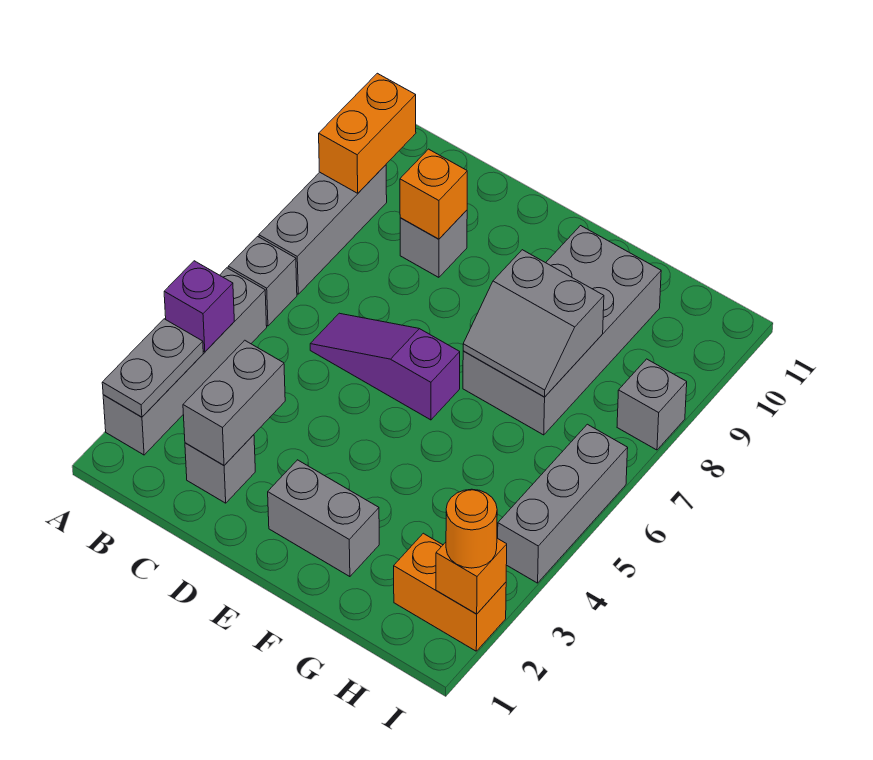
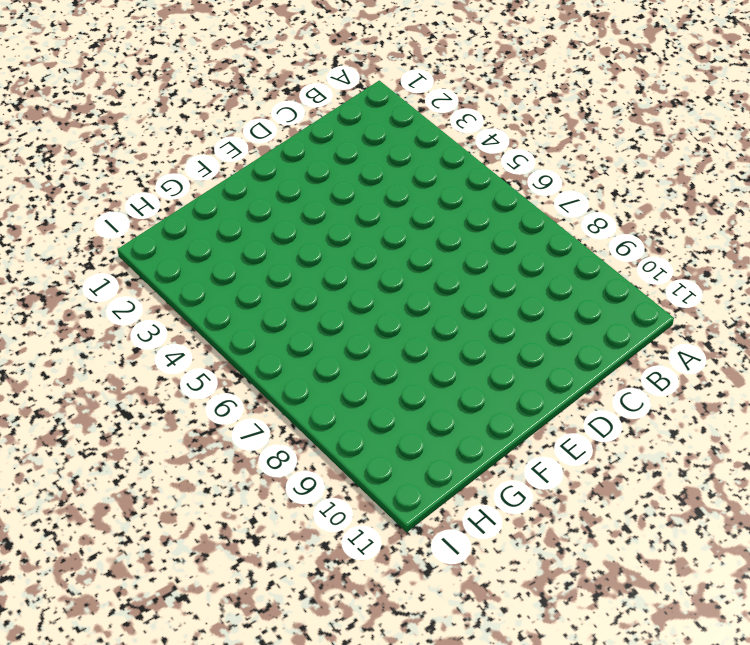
none -> grey brick A2:A5 level 1
none -> grey brick A6 level 1
none -> grey brick A7:A9 level 1

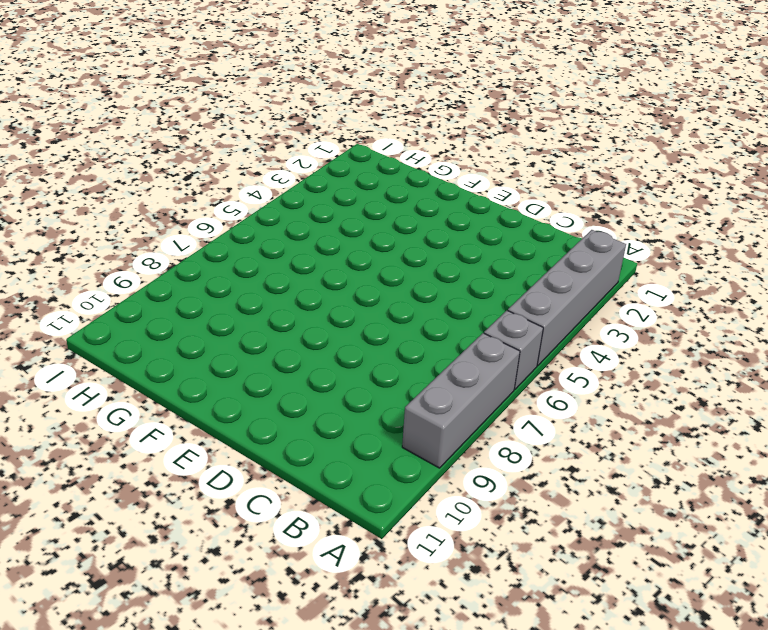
none -> grey brick C2 level 1
none -> purple slope C6:E6 level 1 top E
none -> grey brick C9 level 1

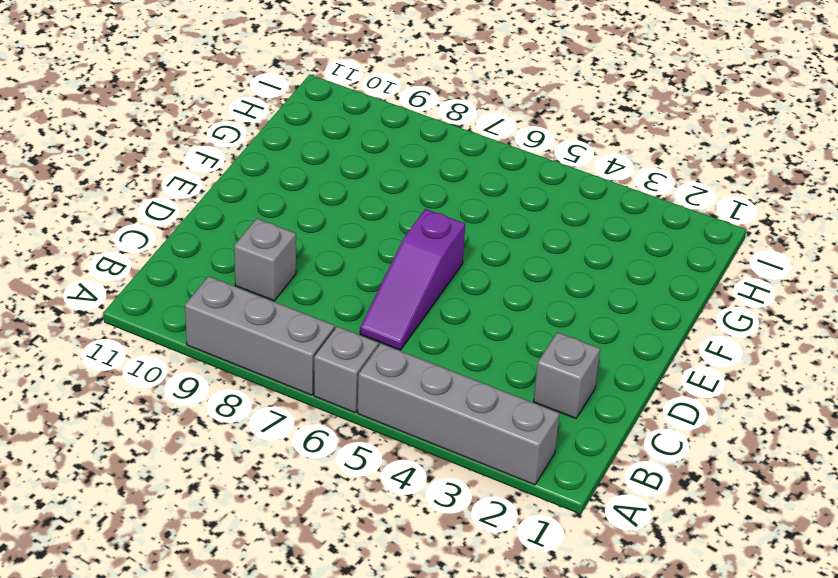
none -> grey brick E2:F2 level 1
none -> grey brick F7:G10 level 1
none -> orange brick H2:I2 level 1

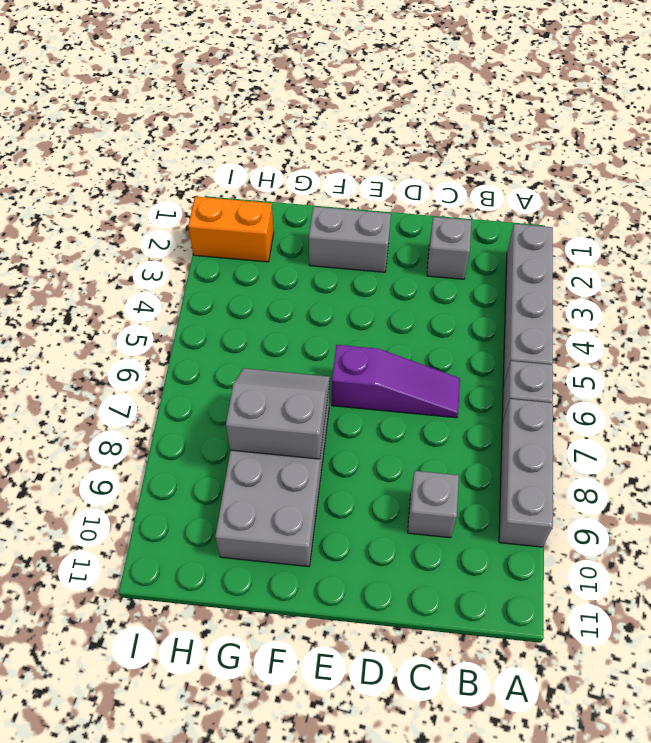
none -> grey brick I4:I6 level 1
none -> grey brick I8 level 1
none -> grey plate A2:A3 level 2

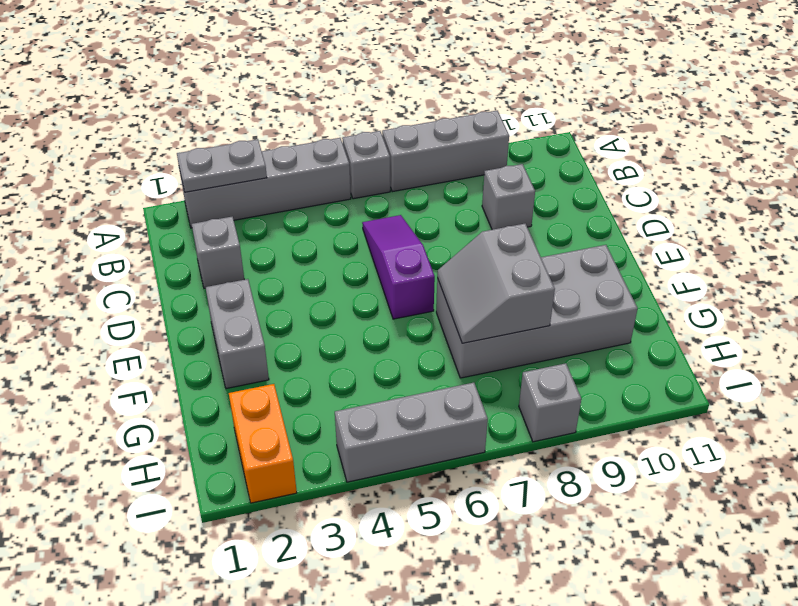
none -> purple brick A4 level 2
none -> orange brick A9:A10 level 2
none -> grey brick C2:C3 level 2

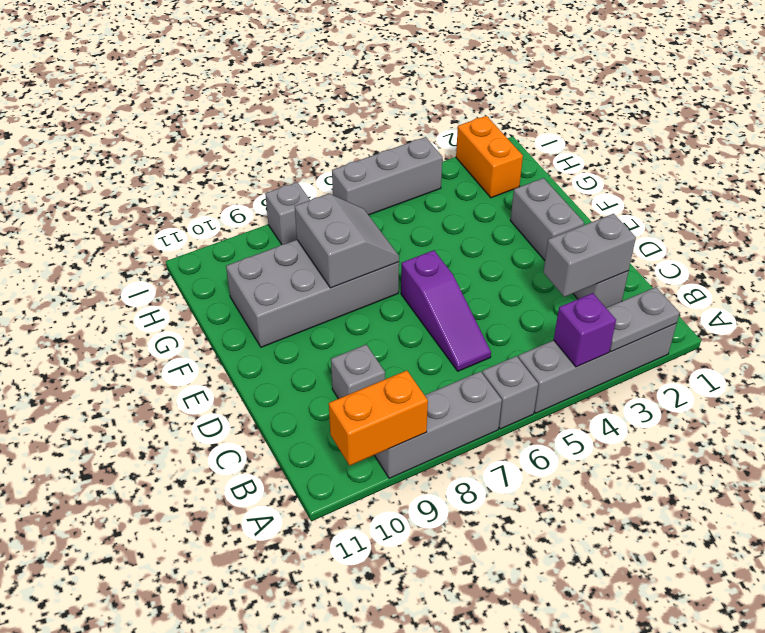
none -> orange brick C9 level 2
none -> orange brick I2 level 2
none -> orange round brick I2 level 3

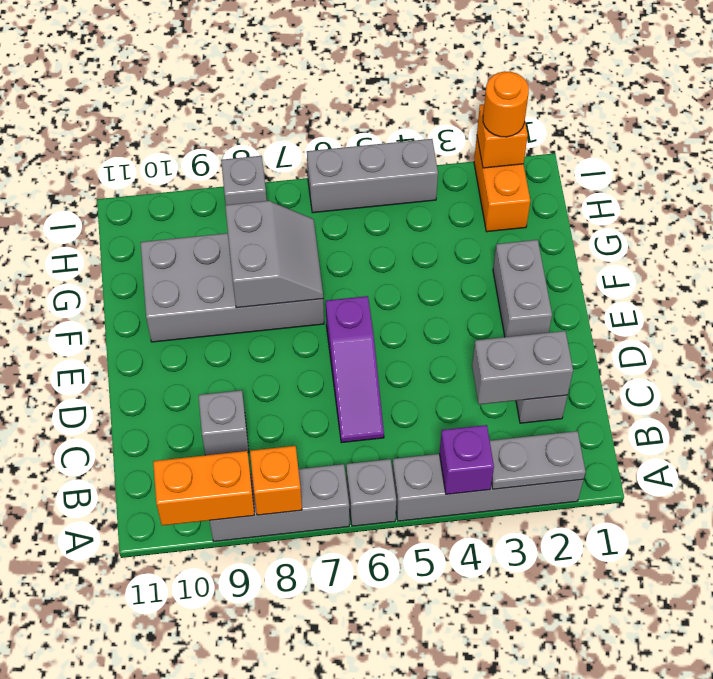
orange brick A8 level 2 -> orange brick C9 level 2

